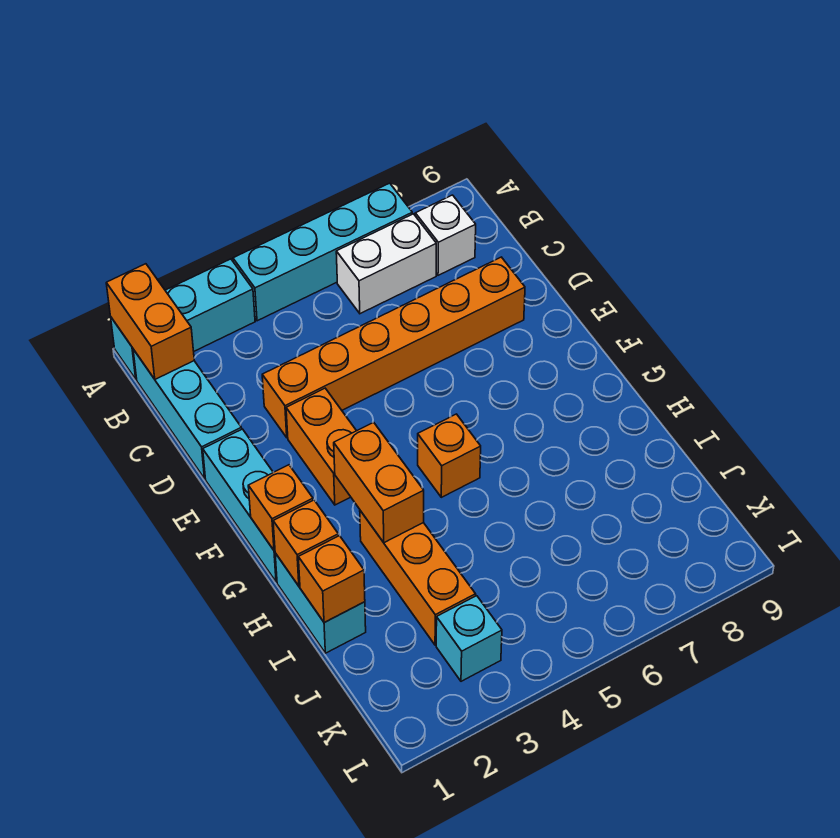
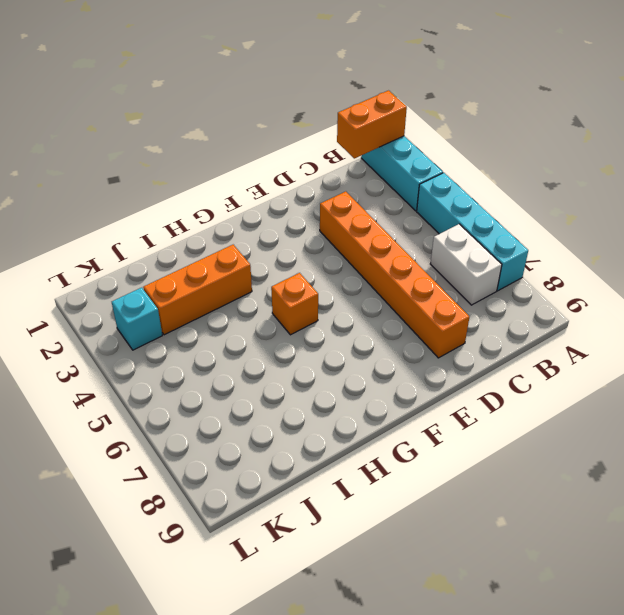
none -> cyan brick B1:D1 level 1
none -> white brick B8 level 1
none -> cyan brick E1:G1 level 1

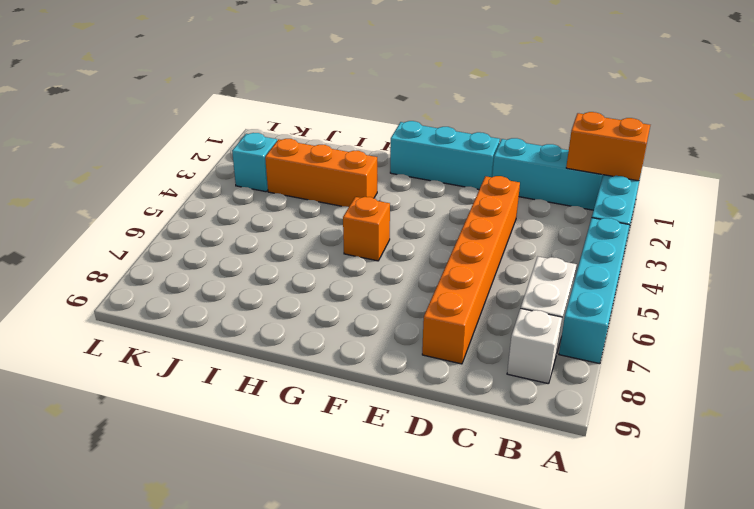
none -> orange brick E3:F3 level 1
none -> cyan brick H1:I1 level 1
none -> orange brick G1 level 2

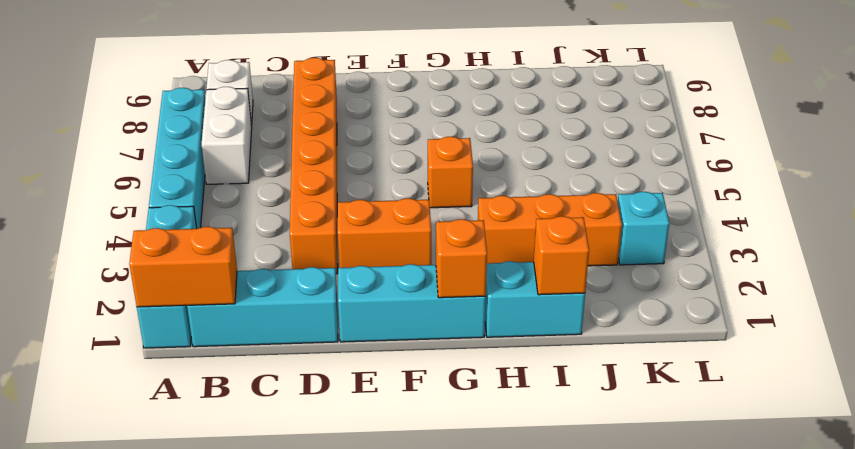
none -> orange brick G3:H3 level 2
none -> orange brick H1 level 2

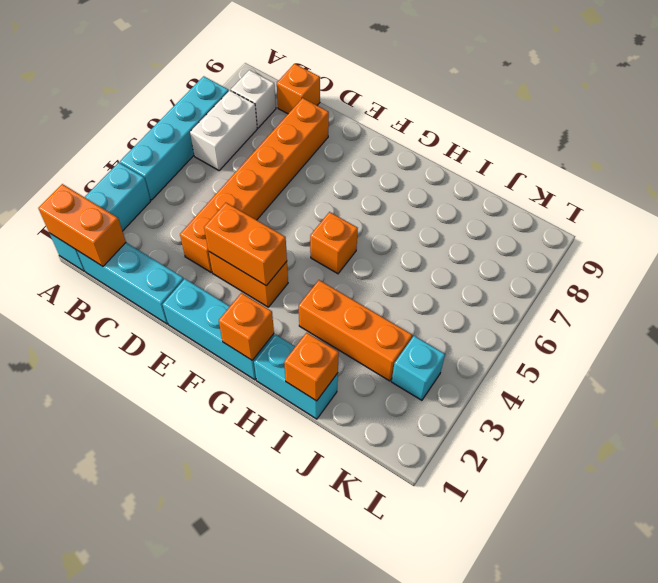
orange brick C9 level 1 -> orange brick H1 level 2
orange brick E3:F3 level 2 -> orange brick G3:H3 level 2

